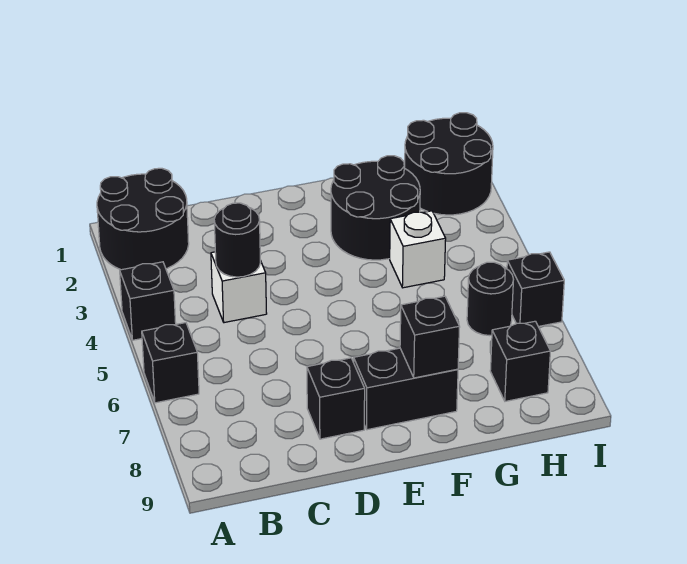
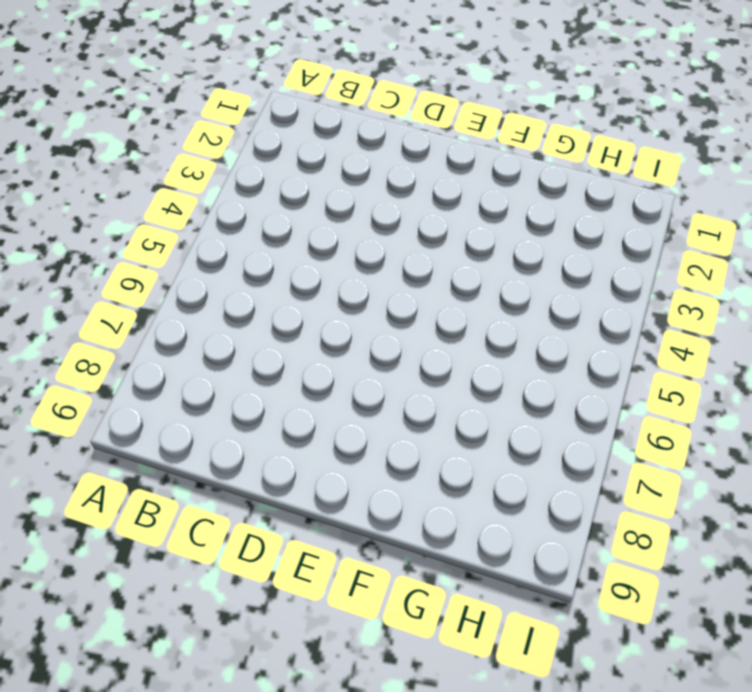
none -> black round brick A1:B2 level 1
none -> black brick A4 level 1
none -> black brick A6 level 1

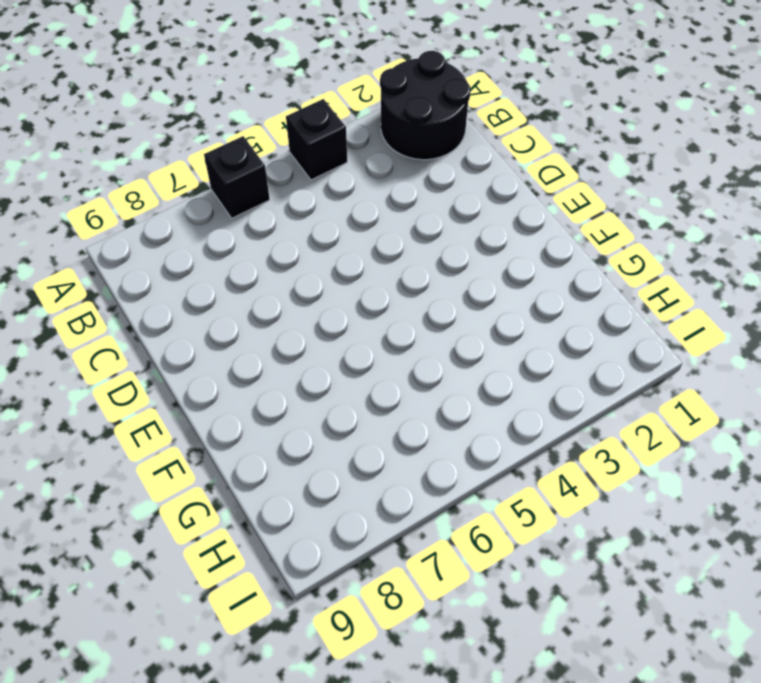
none -> white brick C4 level 1
none -> black brick D8 level 1
none -> black brick E8:F8 level 1

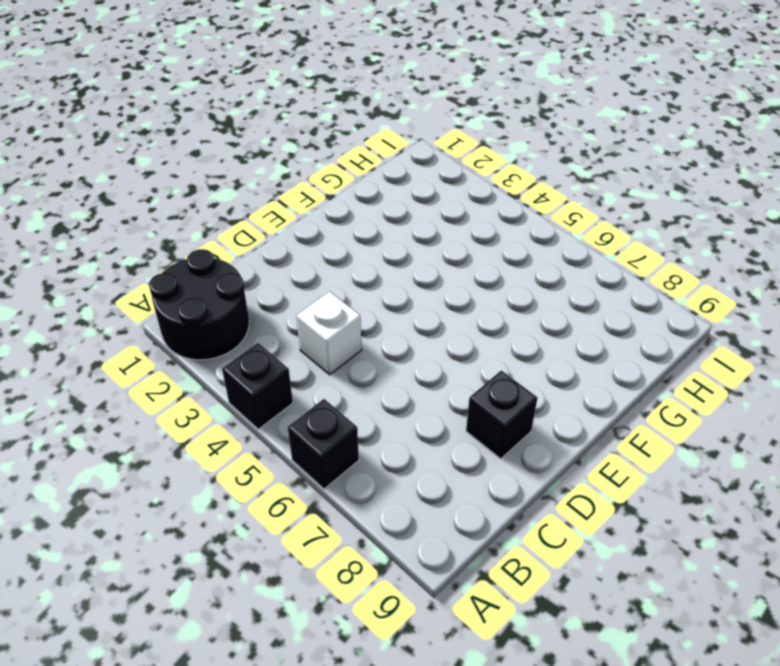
none -> black brick E8:F8 level 1
none -> black round brick F2:G3 level 1
none -> white brick G4 level 1

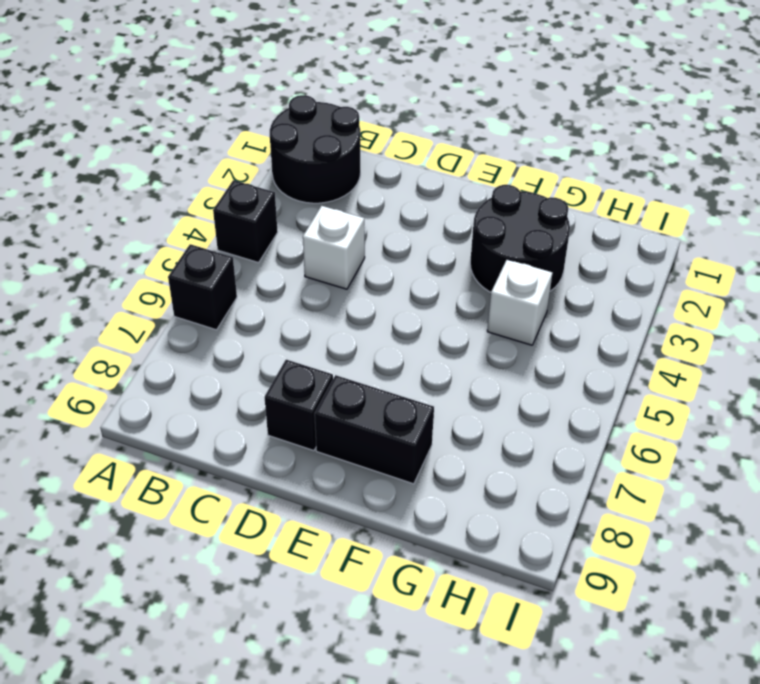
none -> black round brick H1:I2 level 1
none -> black round brick H6 level 1
none -> black brick H8 level 1

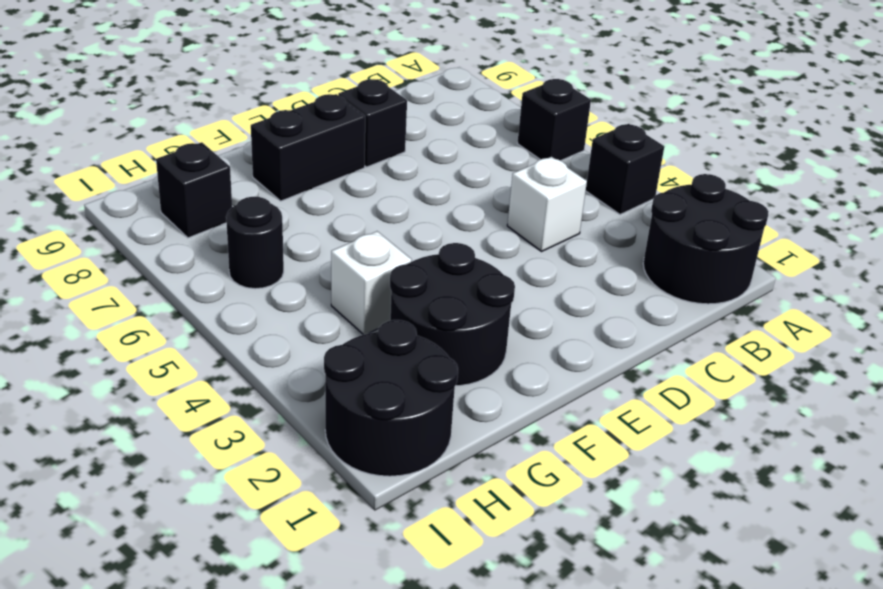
none -> black brick I6 level 1
none -> black round brick C4 level 2
none -> black brick F8 level 2

